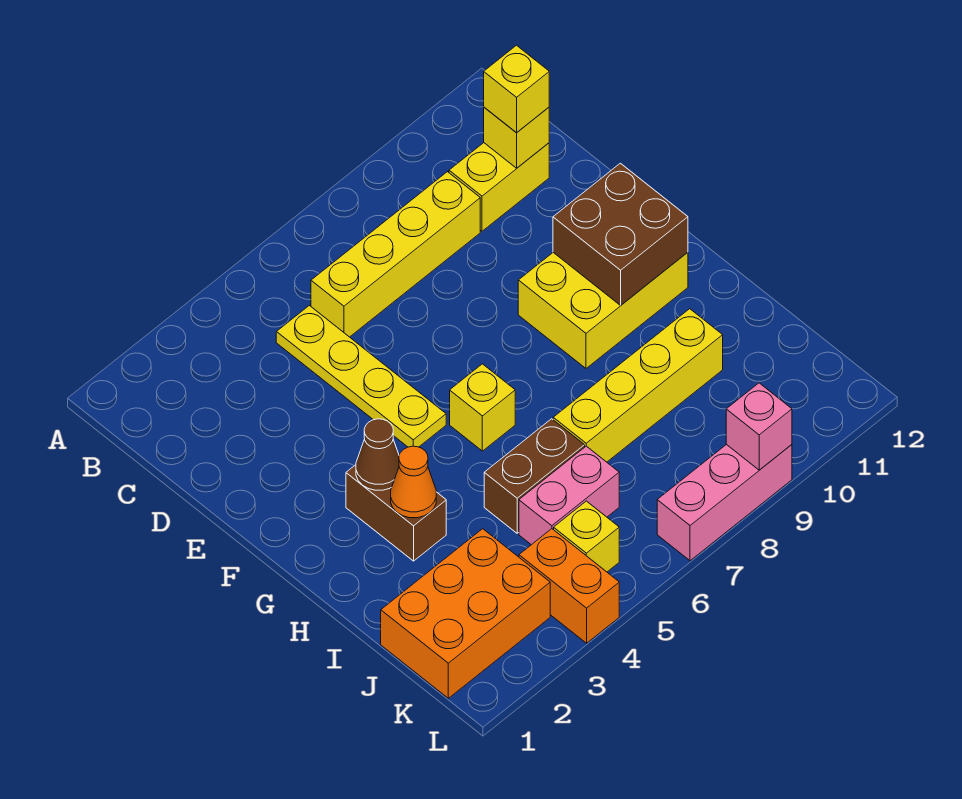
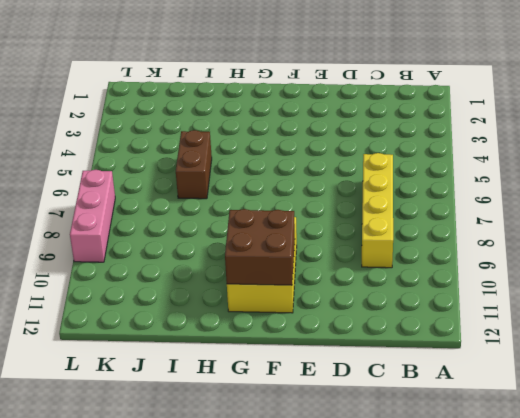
none -> yellow plate C5:F5 level 1
none -> yellow brick C10:C11 level 1
none -> brown brick G3:H3 level 1

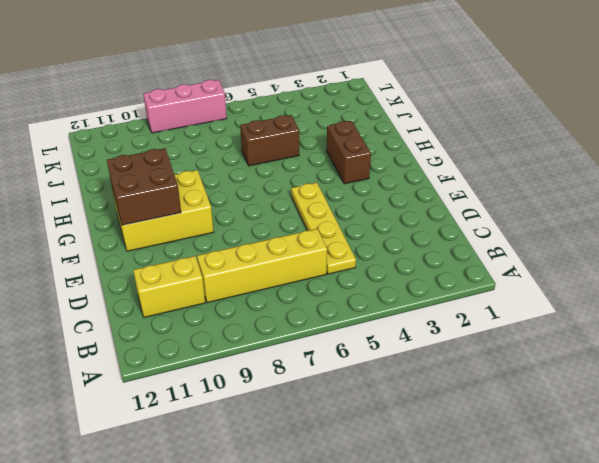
none -> yellow brick G6 level 1
none -> yellow brick I7:I10 level 1
none -> orange brick J1:K3 level 1

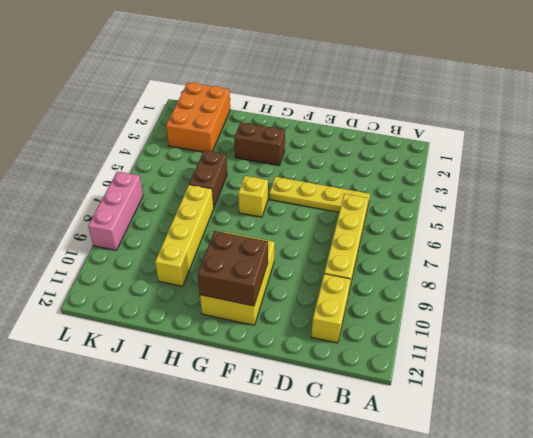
none -> pink brick J5:J6 level 1
none -> orange brick K4:L4 level 1
none -> yellow brick K5 level 1

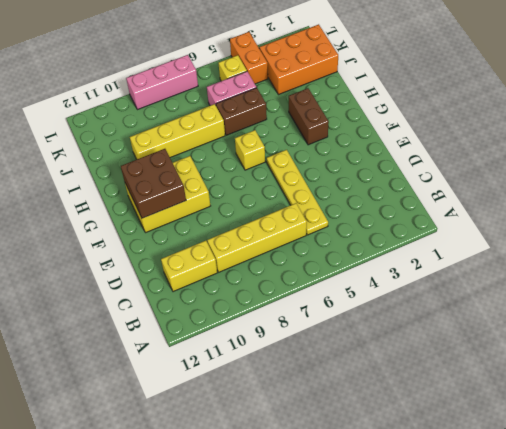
none -> yellow brick C11 level 2
none -> brown cone G3 level 2
none -> orange cone H3 level 2

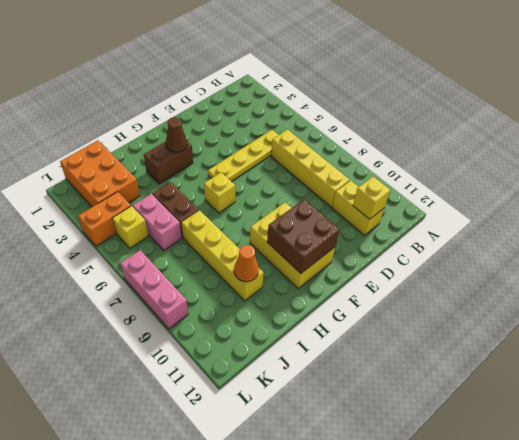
orange cone I10 level 2 -> orange cone H3 level 2
none -> pink brick L9 level 2
none -> yellow brick C11 level 3

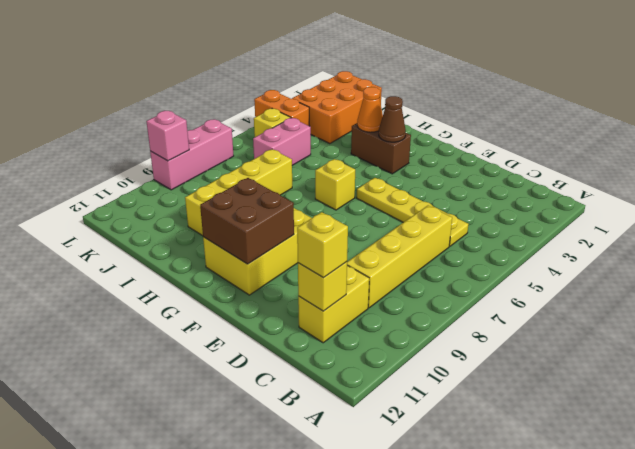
none -> brown brick I5:I6 level 1

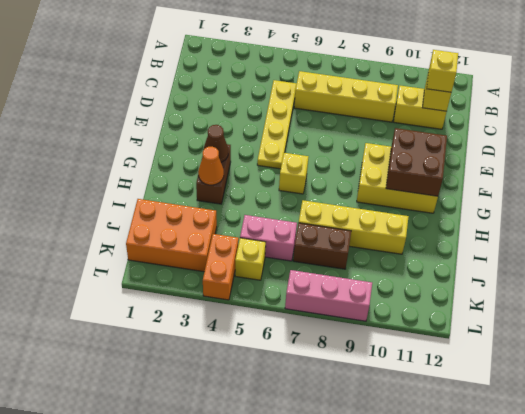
brown brick J7:J8 level 1 -> brown brick I5:I6 level 1
none -> pink brick L9 level 2

